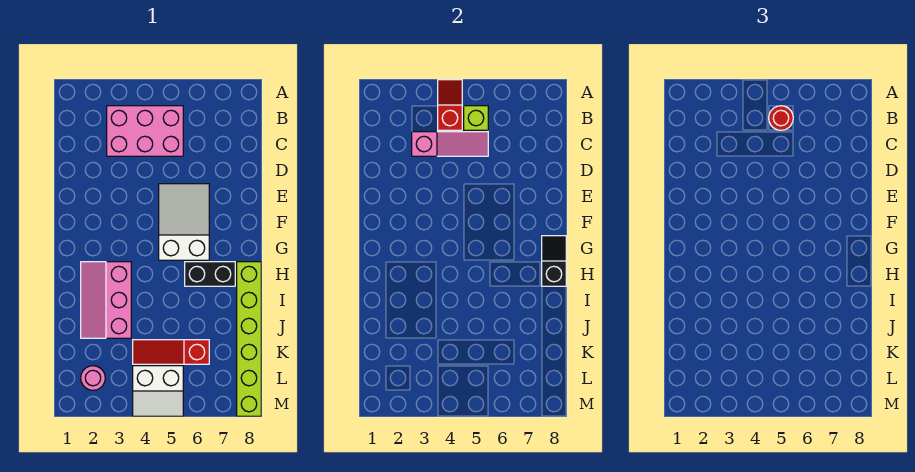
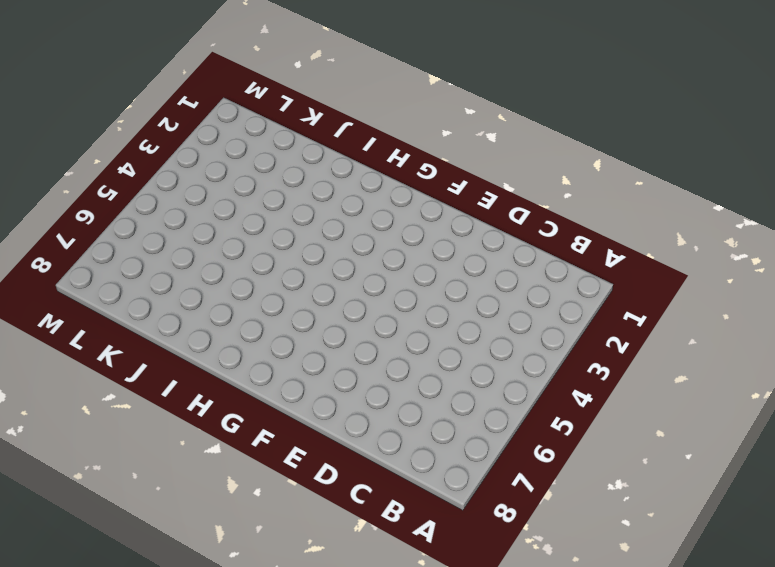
none -> pink brick B3:C5 level 1
none -> white slope E5:G6 level 1 top G
none -> pink slope H2:J3 level 1 top 3

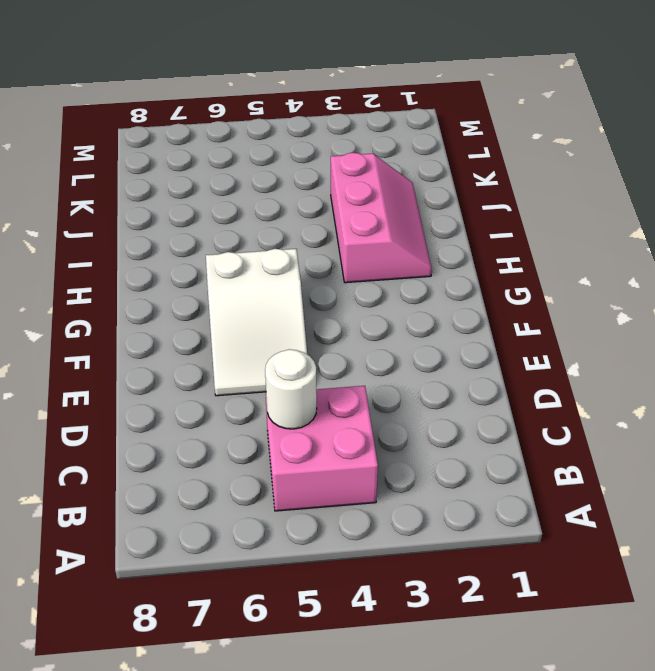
pink brick B4:C5 level 1 -> pink brick B3:C5 level 1
white round brick C5 level 2 -> pink slope C3:C5 level 2 top 3
none -> black brick H6:H7 level 1
none -> lime brick H8:M8 level 1
none -> red slope K4:K6 level 1 top 6

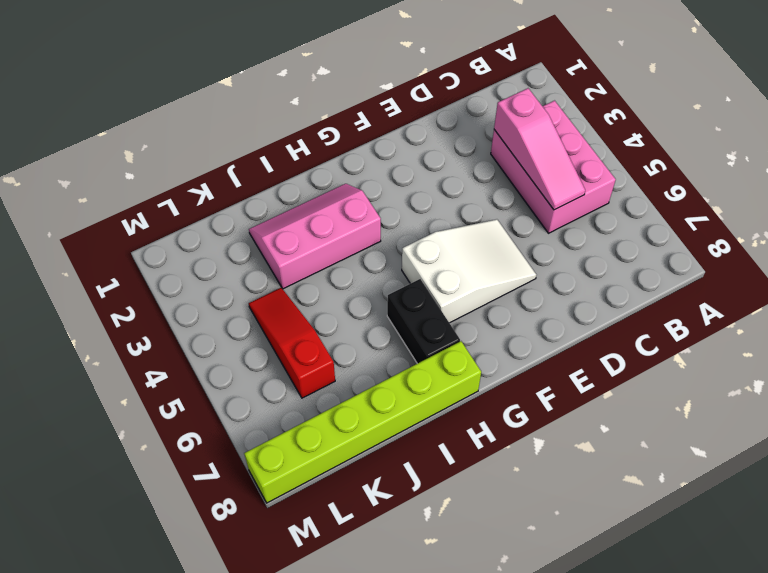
none -> pink round brick L2 level 1
none -> white slope L4:M5 level 1 top L
none -> red slope A4:B4 level 2 top B

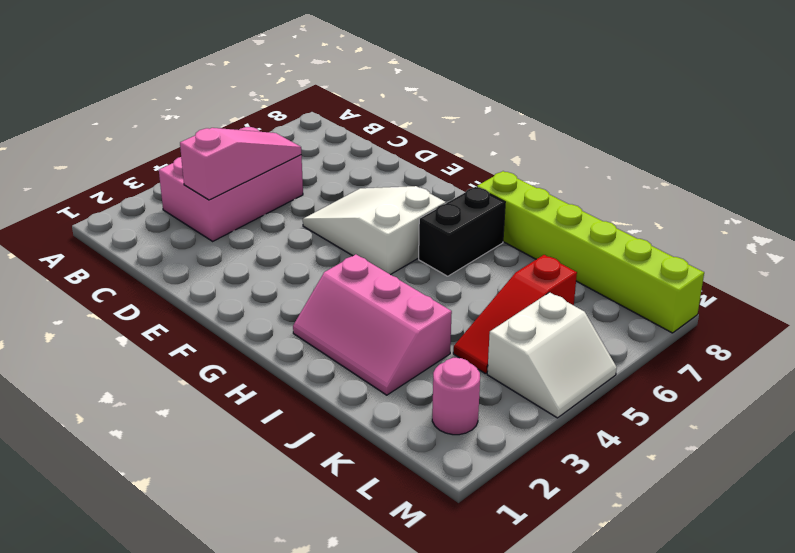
none -> red slope A4:B4 level 2 top B
none -> lime brick B5 level 2
none -> black slope G8:H8 level 2 top H

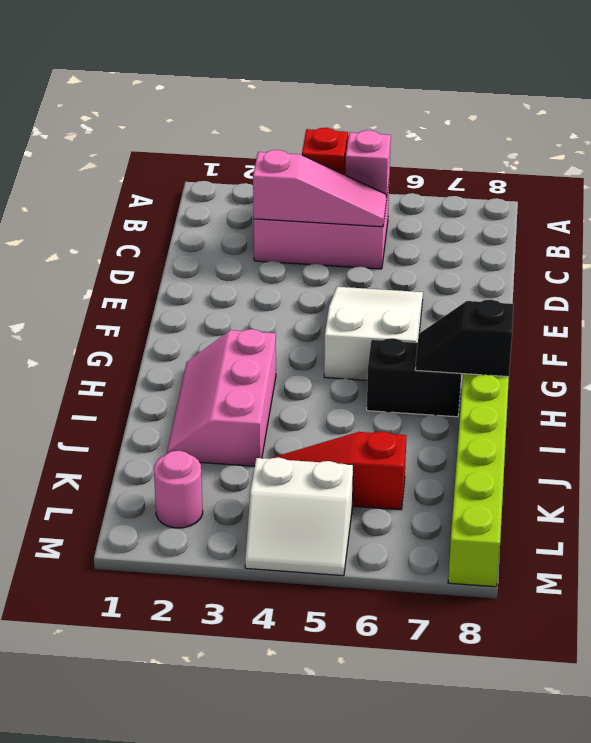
pink brick B5 level 2 -> lime brick B5 level 2
black slope H7:H8 level 2 top 8 -> black slope G8:H8 level 2 top H
none -> red round brick B5 level 3

